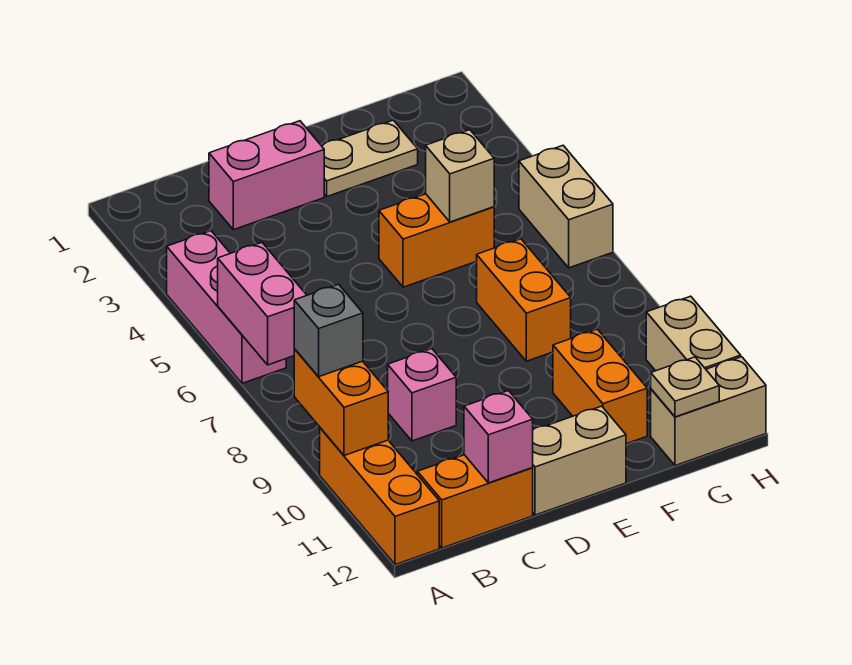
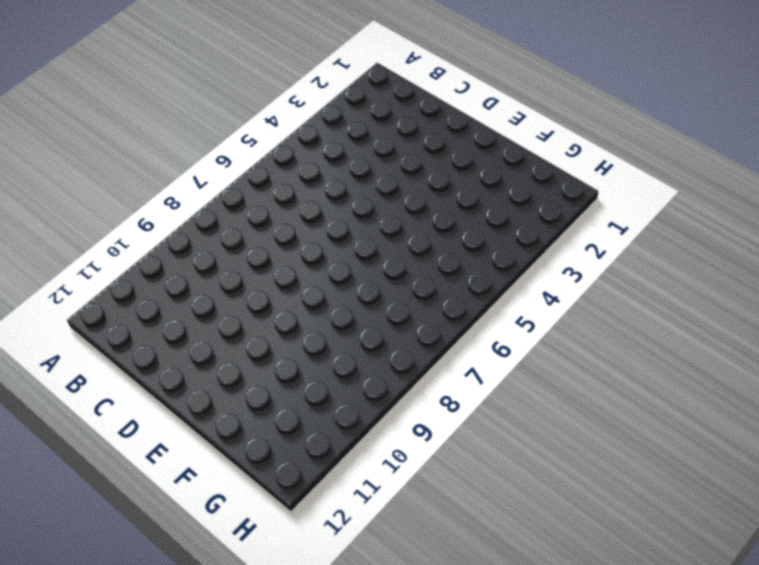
none -> pink brick A4:A6 level 1
none -> orange brick A10:A12 level 1
none -> orange brick B12:C12 level 1

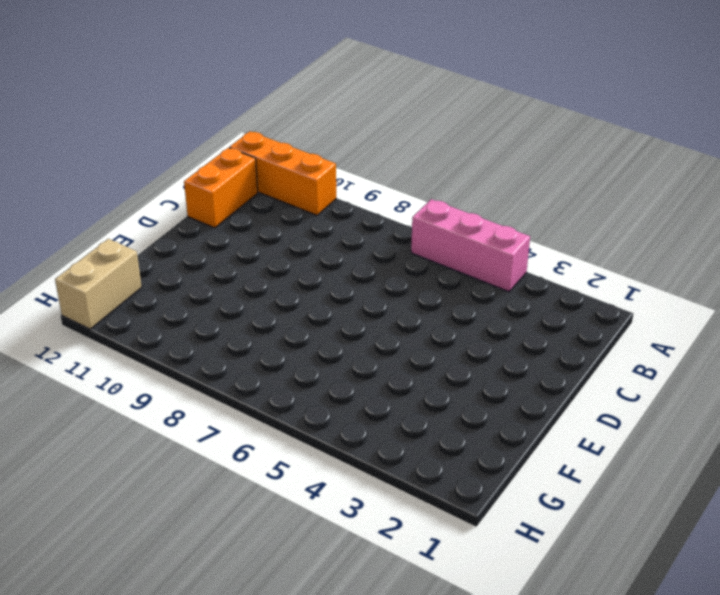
none -> pink brick C2:D2 level 1
none -> pink brick C9 level 1
none -> tan brick D12:E12 level 1

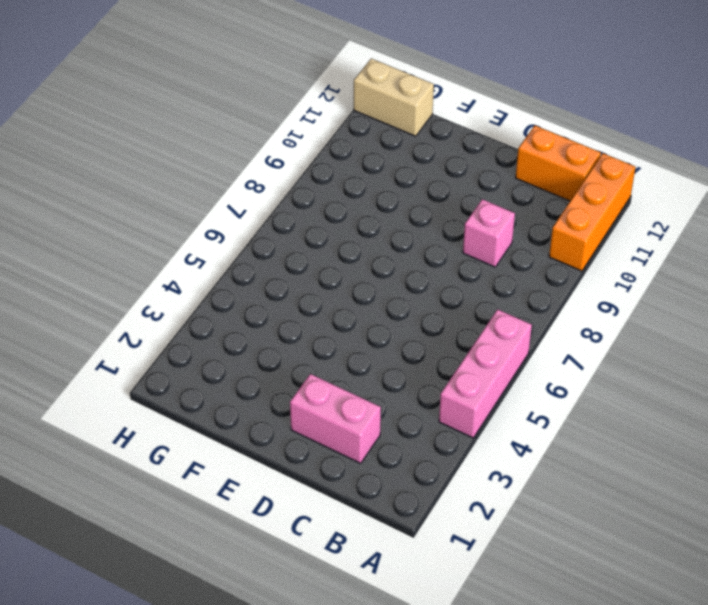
none -> tan brick D12:E12 level 1
none -> tan plate E2:F2 level 1
none -> orange brick E5:F5 level 1

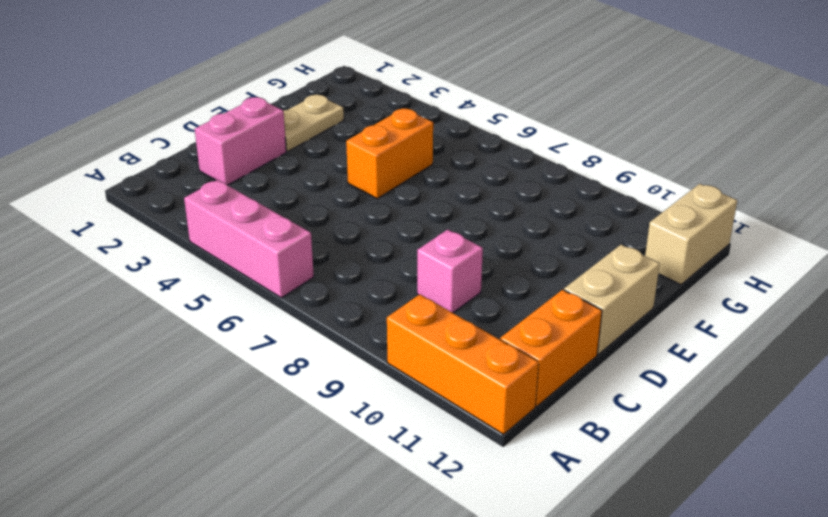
none -> orange brick F7:F8 level 1
none -> orange brick F10:F11 level 1
none -> tan brick H5:H6 level 1

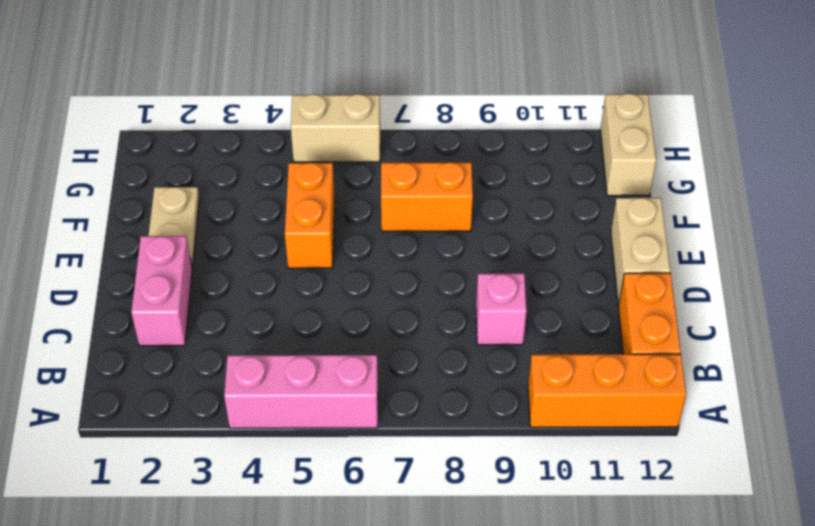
none -> orange brick F10:F11 level 1
none -> tan brick H10:H11 level 1
none -> pink brick A6:A7 level 2

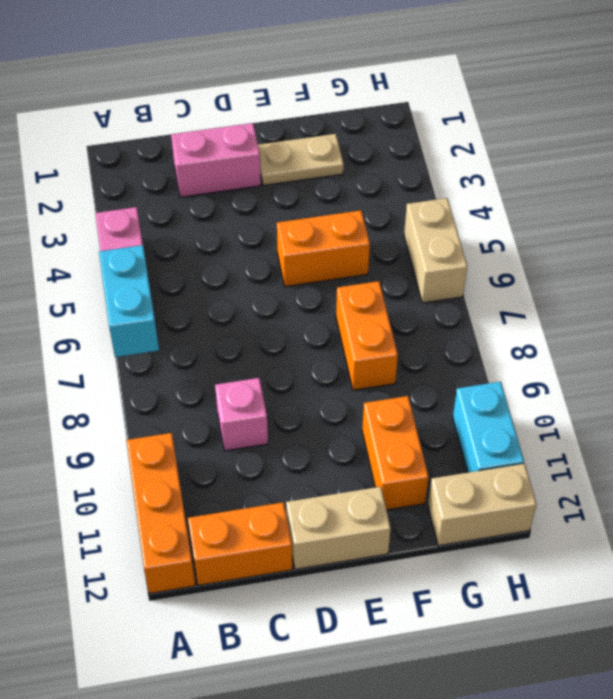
cyan brick A6:A7 level 2 -> pink brick A6:A7 level 2
cyan brick H10:H11 level 1 -> tan brick H10:H11 level 1
none -> orange brick A9:A10 level 2
none -> pink brick C12 level 2
none -> tan brick F5 level 2

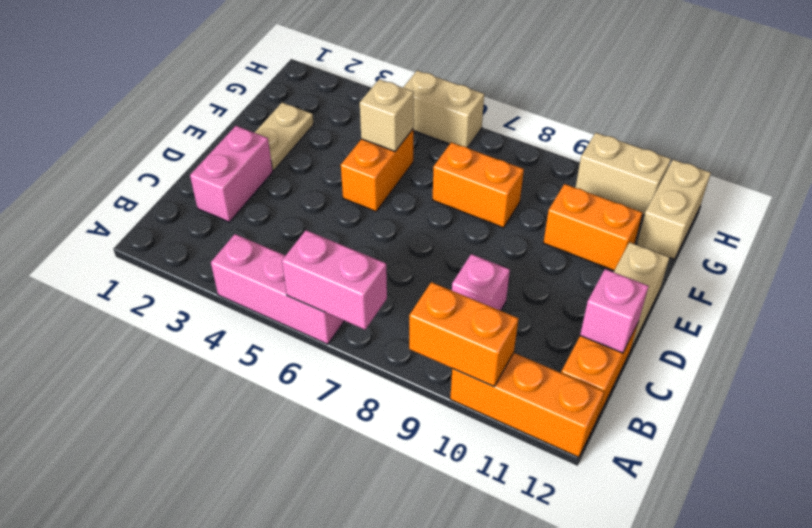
none -> tan plate G12 level 2
none -> grey brick A9 level 3

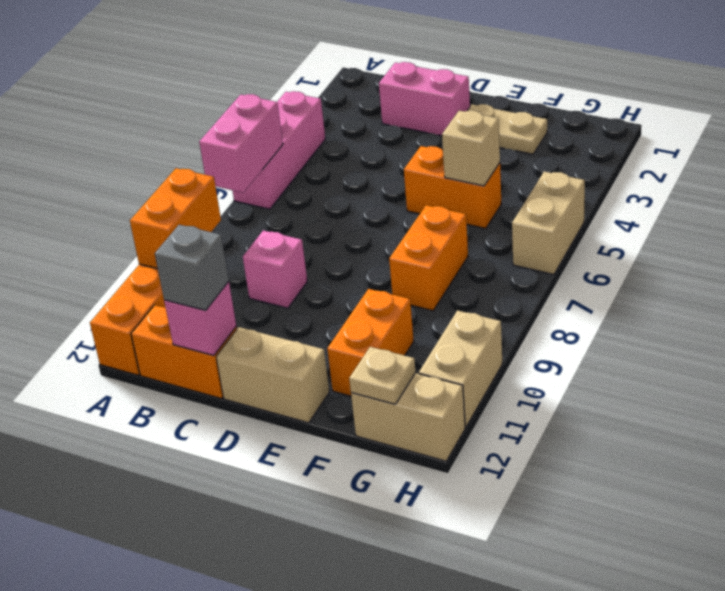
grey brick C12 level 3 -> grey brick A9 level 3

